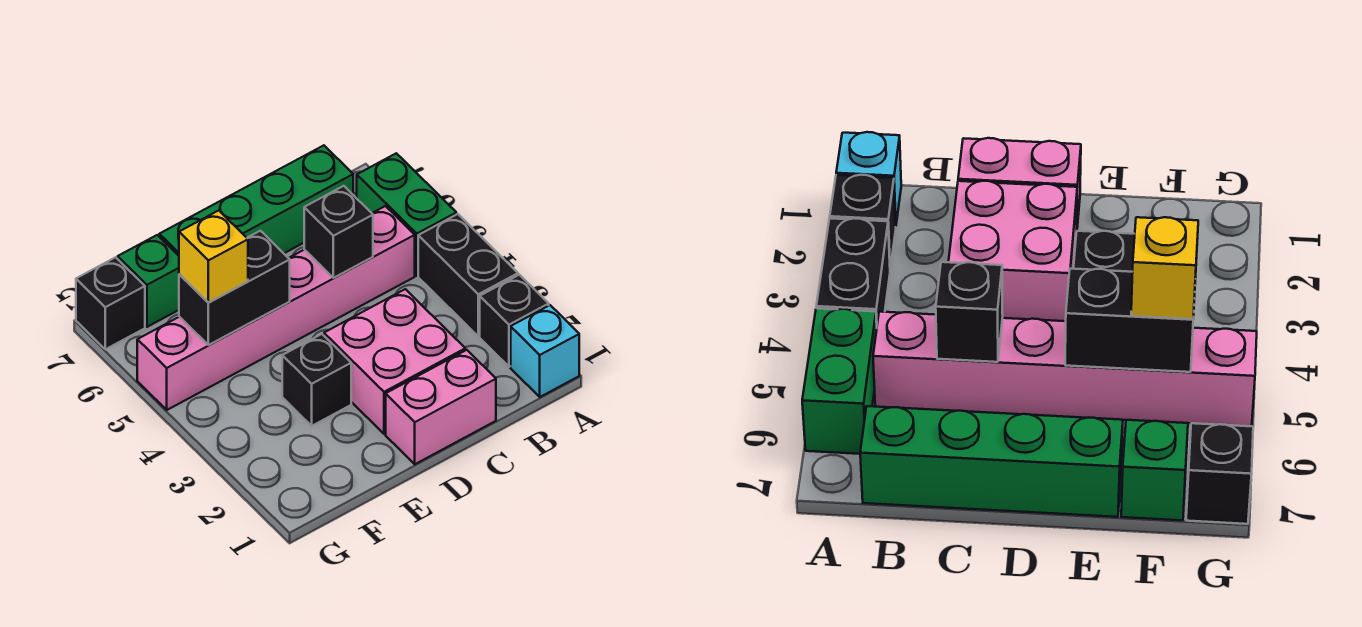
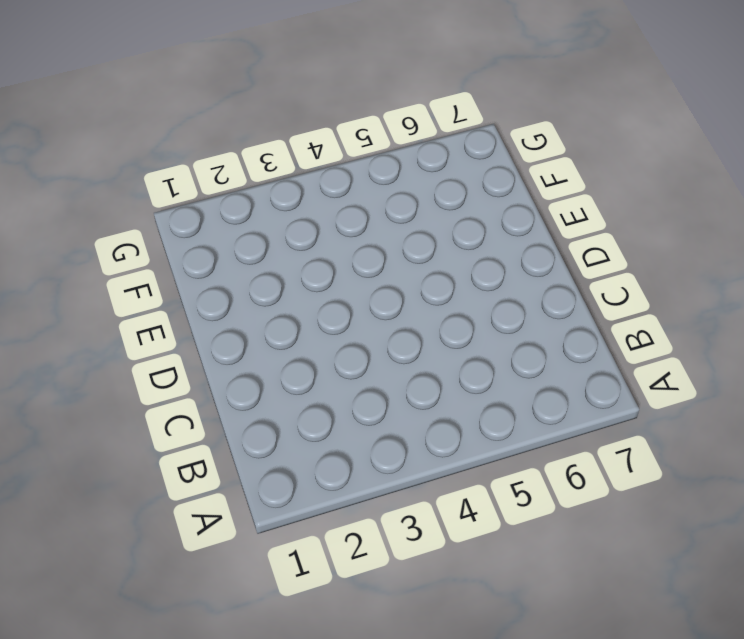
none -> cyan brick A1 level 1
none -> black brick A2 level 1
none -> black brick A3:A4 level 1

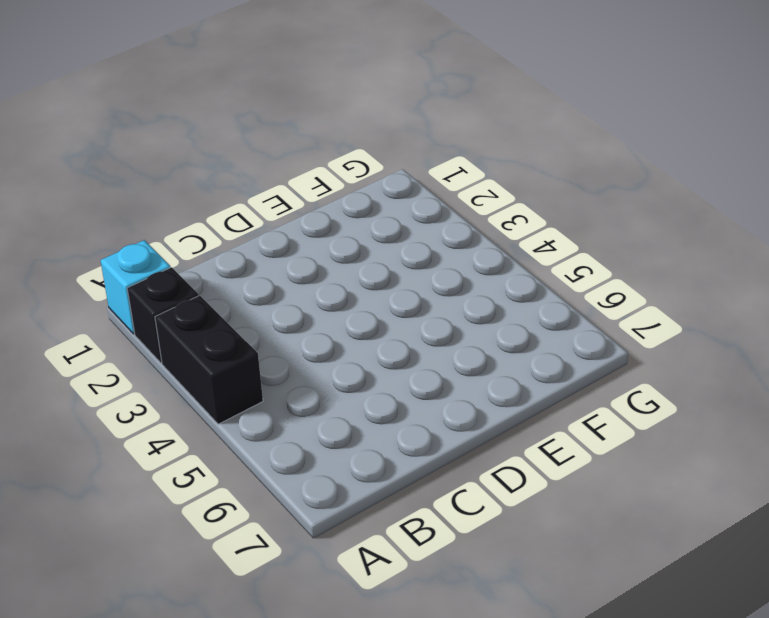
none -> green brick A5:A6 level 1
none -> pink brick B5:G5 level 1
none -> green brick B7:E7 level 1

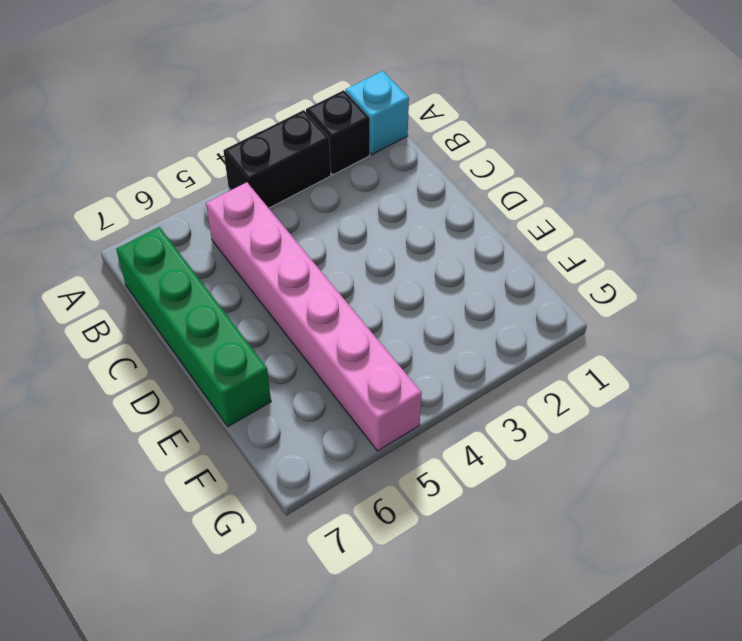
none -> green brick A5:A6 level 1
none -> pink brick C1:D1 level 1
none -> pink brick C2:D3 level 1

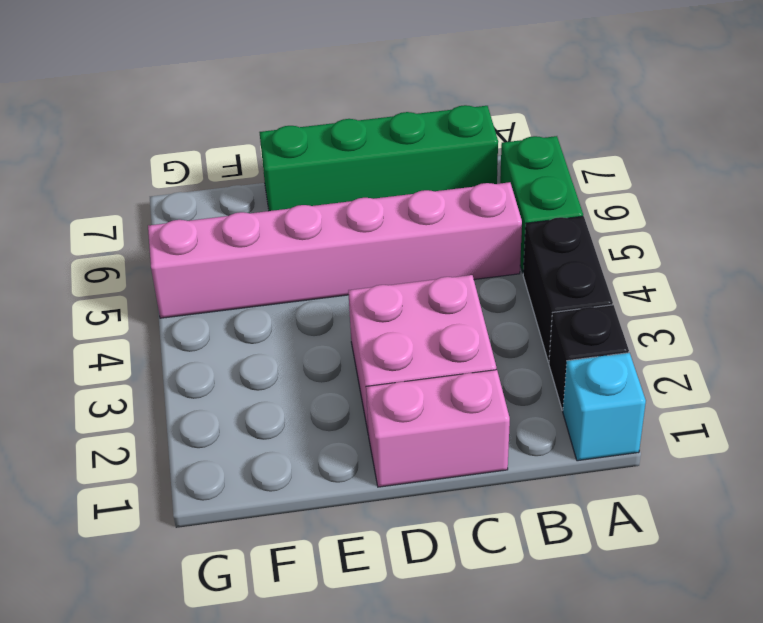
none -> black brick E3 level 1
none -> green brick F7 level 1
none -> black brick G7 level 1

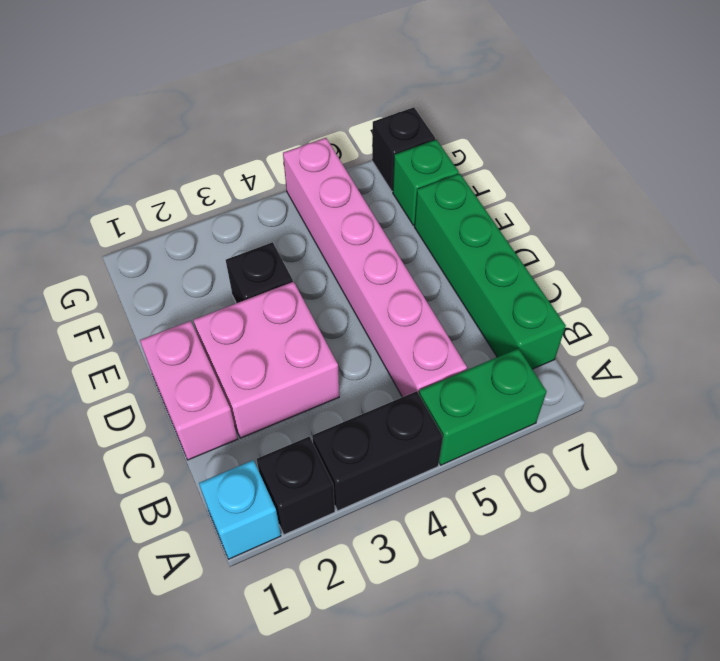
none -> black brick C5 level 2
none -> black brick E5:F5 level 2
none -> yellow brick F5 level 3

